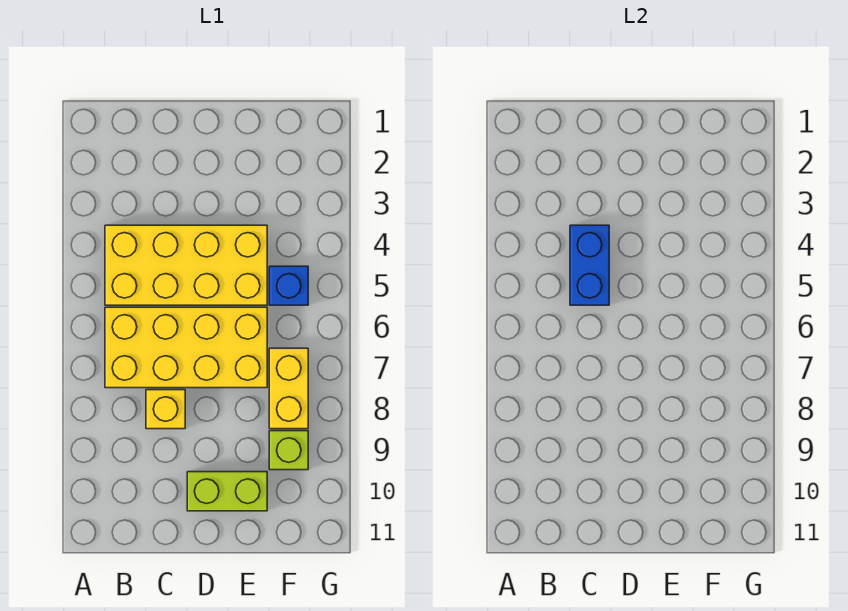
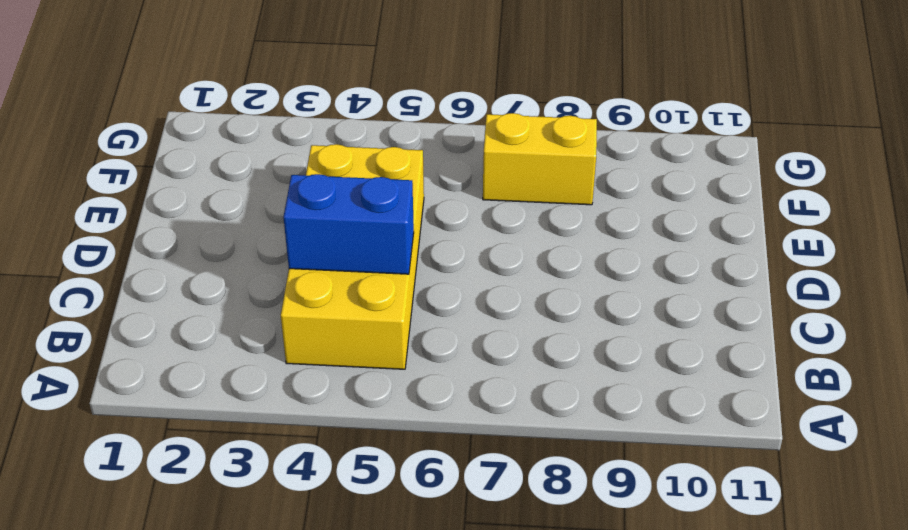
none -> yellow brick B6:E7 level 1
none -> yellow brick C8 level 1

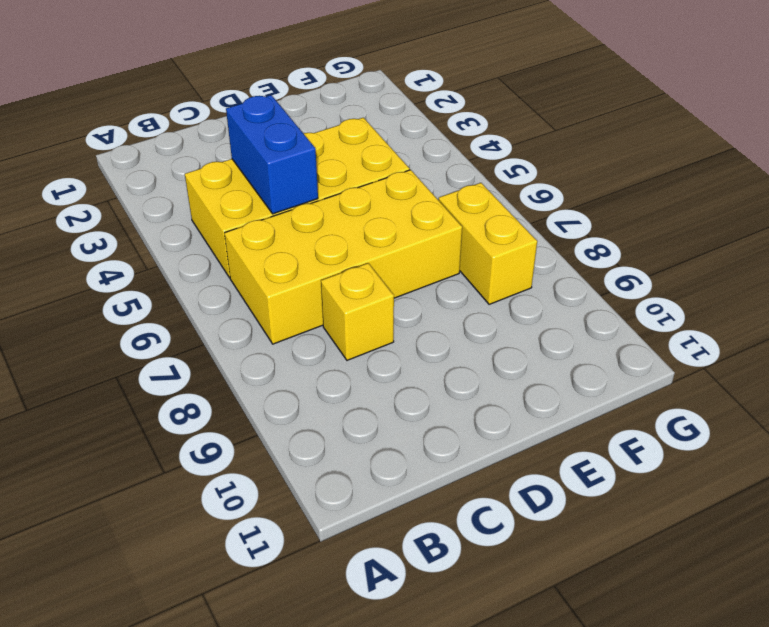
none -> lime brick D10:E10 level 1
none -> blue brick F5 level 1

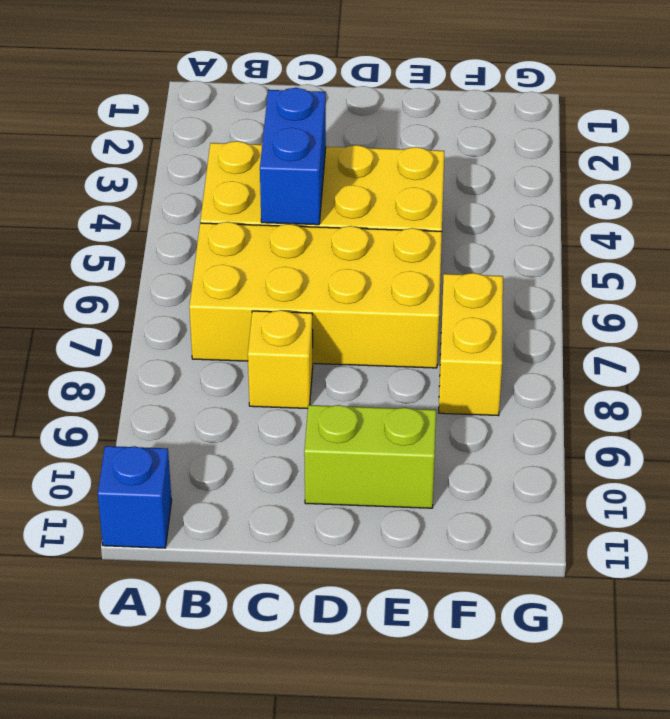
blue brick A11 level 1 -> blue brick F5 level 1
none -> lime brick F9 level 1

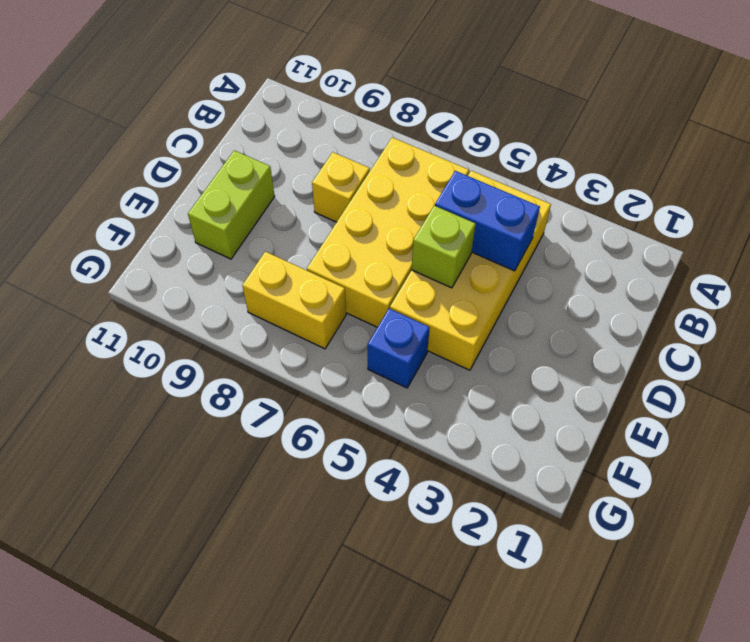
lime brick D5 level 2 -> lime brick F9 level 1

